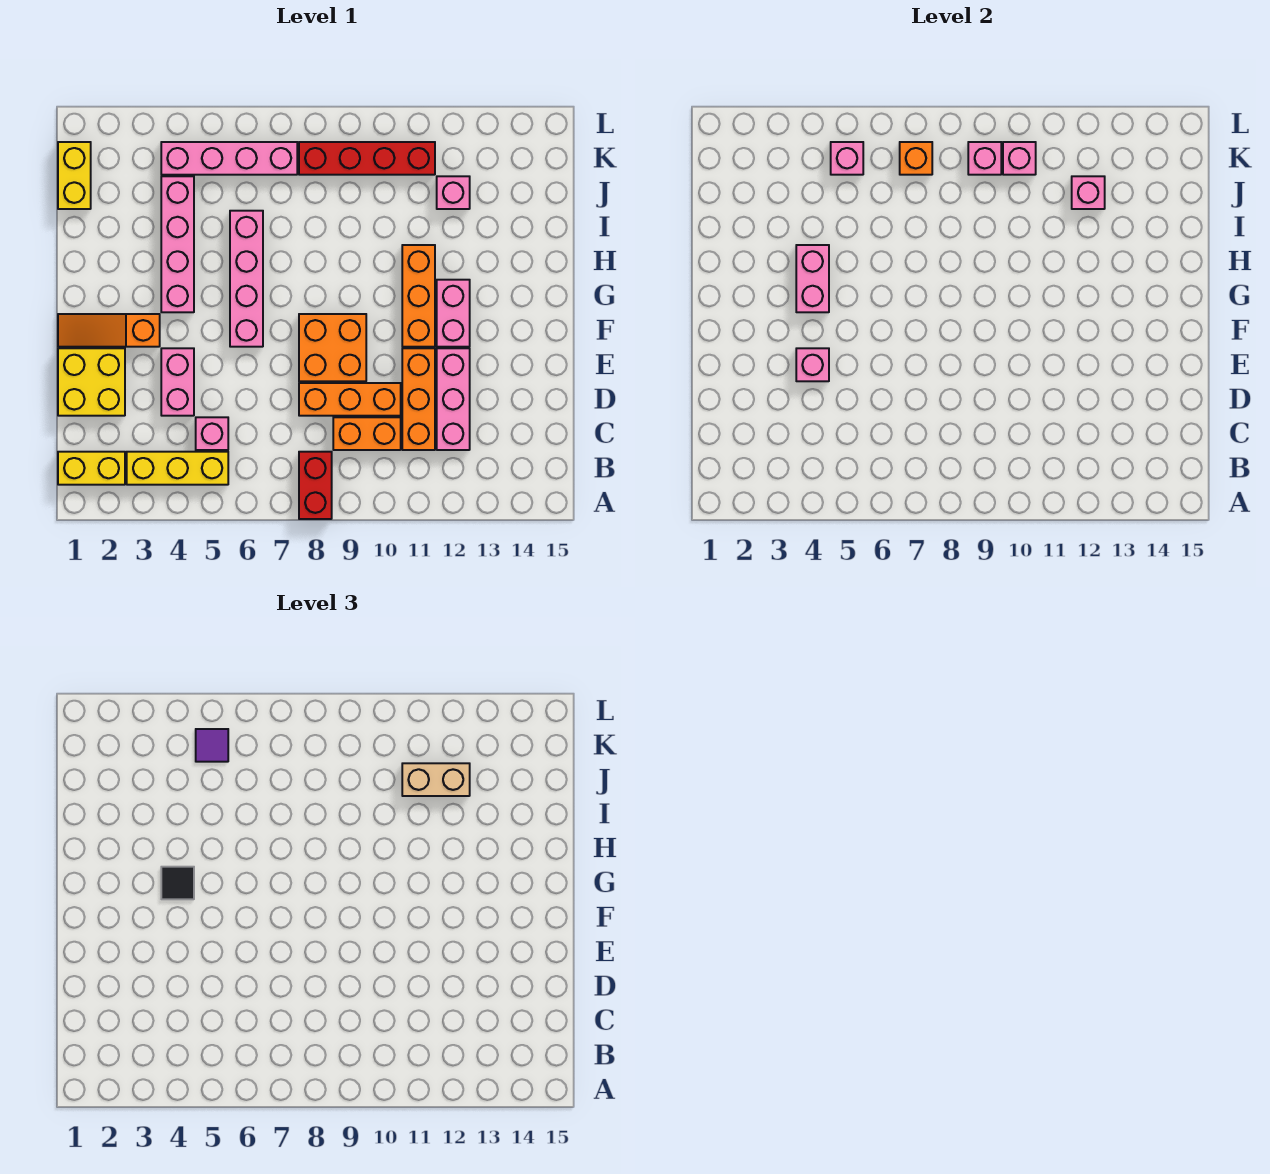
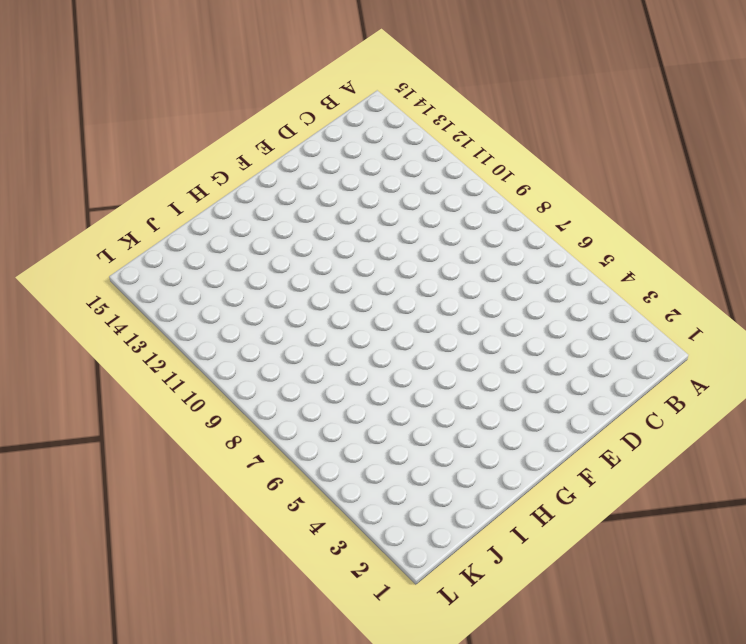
none -> red brick A8:B8 level 1
none -> yellow brick B1:B2 level 1
none -> yellow brick B3:B5 level 1
none -> pink brick C5 level 1

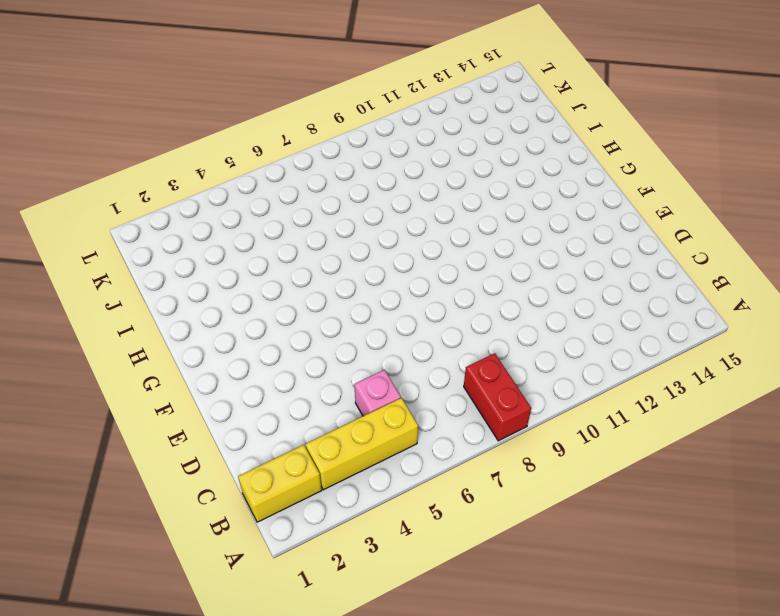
none -> orange brick C9:C10 level 1
none -> orange brick C11:E11 level 1
none -> pink brick C12:E12 level 1
none -> yellow brick D1:E2 level 1

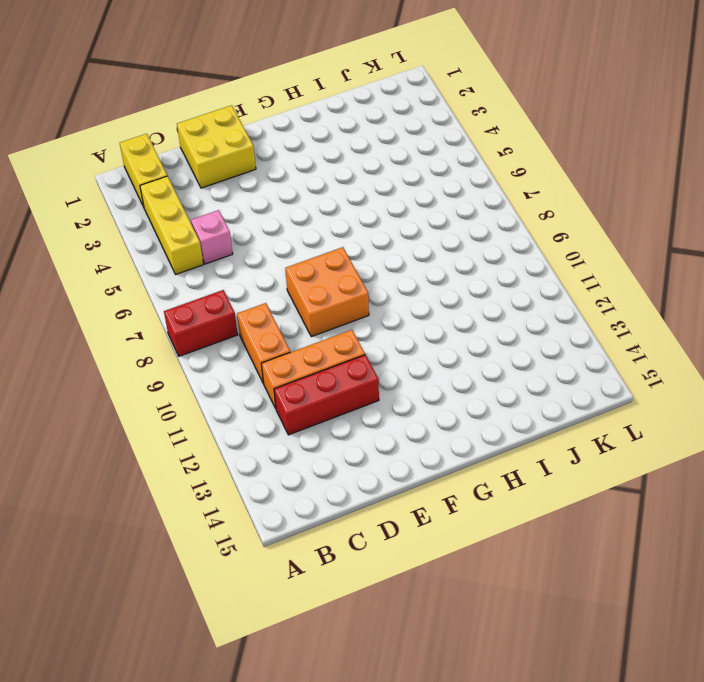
red brick C12:E12 level 1 -> pink brick C12:E12 level 1
none -> pink brick D4:E4 level 1
none -> orange brick D8:D10 level 1
none -> orange slope F1:F3 level 1 top 3
none -> pink brick F6:I6 level 1

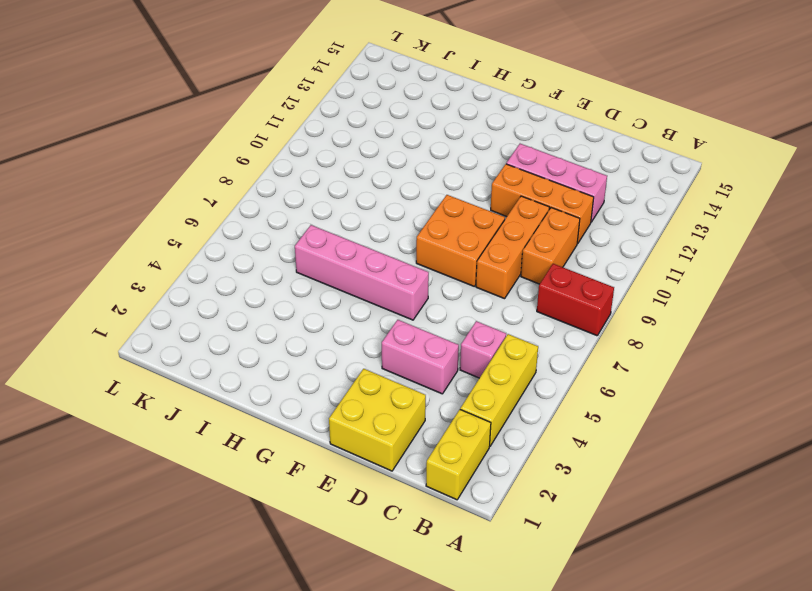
none -> orange slope F1:F3 level 1 top 3
none -> orange brick F11:H11 level 1
none -> pink brick F12:G12 level 1
none -> pink brick G4:J4 level 1

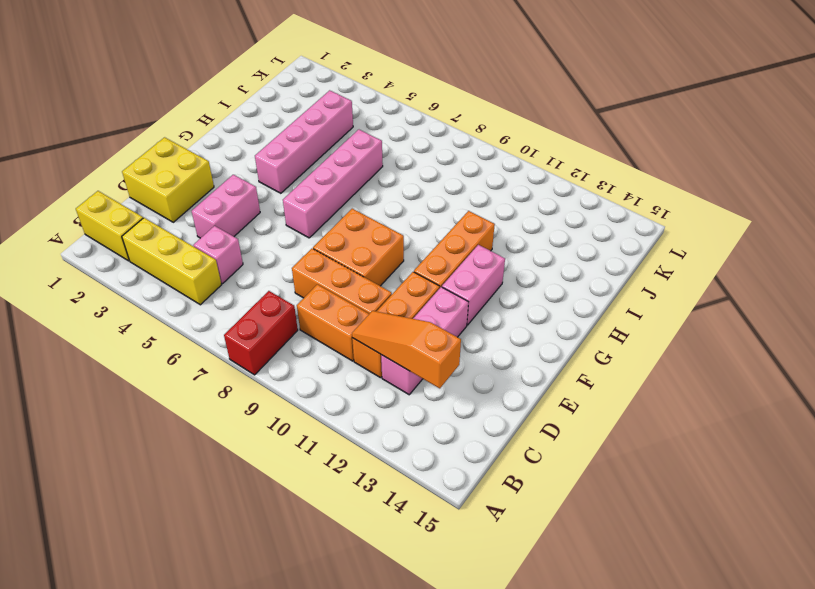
orange slope C11:C13 level 2 top 13 -> orange slope F1:F3 level 1 top 3
none -> yellow brick J1:K1 level 1
none -> pink brick J12 level 1
none -> pink brick K4:K7 level 1
none -> red brick K8:K11 level 1

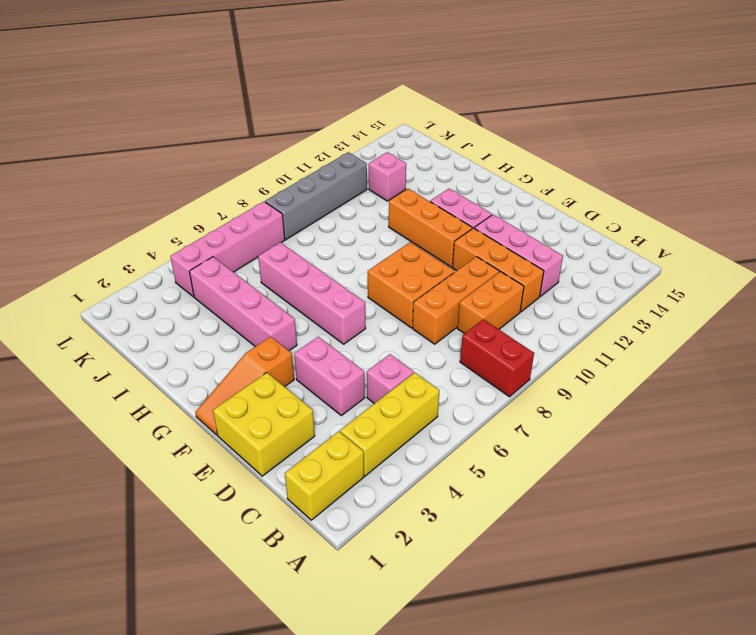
grey brick K8:K11 level 1 -> red brick K8:K11 level 1
none -> yellow brick J1:K1 level 1
none -> pink brick E4 level 2
none -> pink brick G4:H4 level 2
none -> pink brick J12 level 2

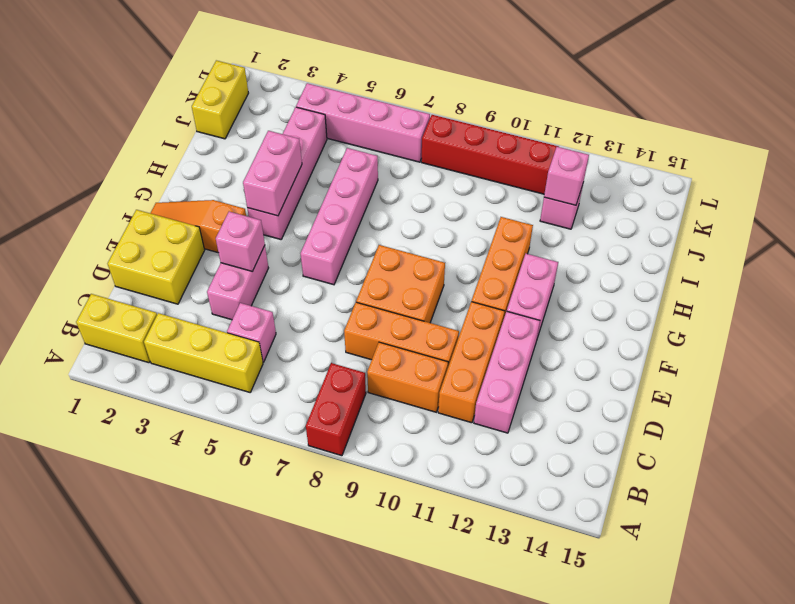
none -> pink brick K5 level 2
none -> orange brick K7 level 2
none -> pink brick K9 level 2
none -> pink brick K10 level 2

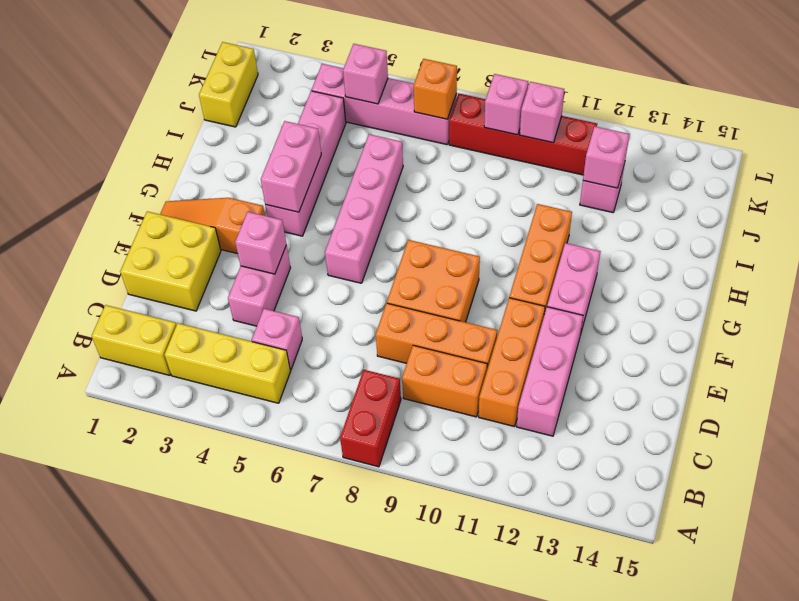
none -> black tile G4 level 3
none -> tan brick J11:J12 level 3
none -> purple tile K5 level 3

